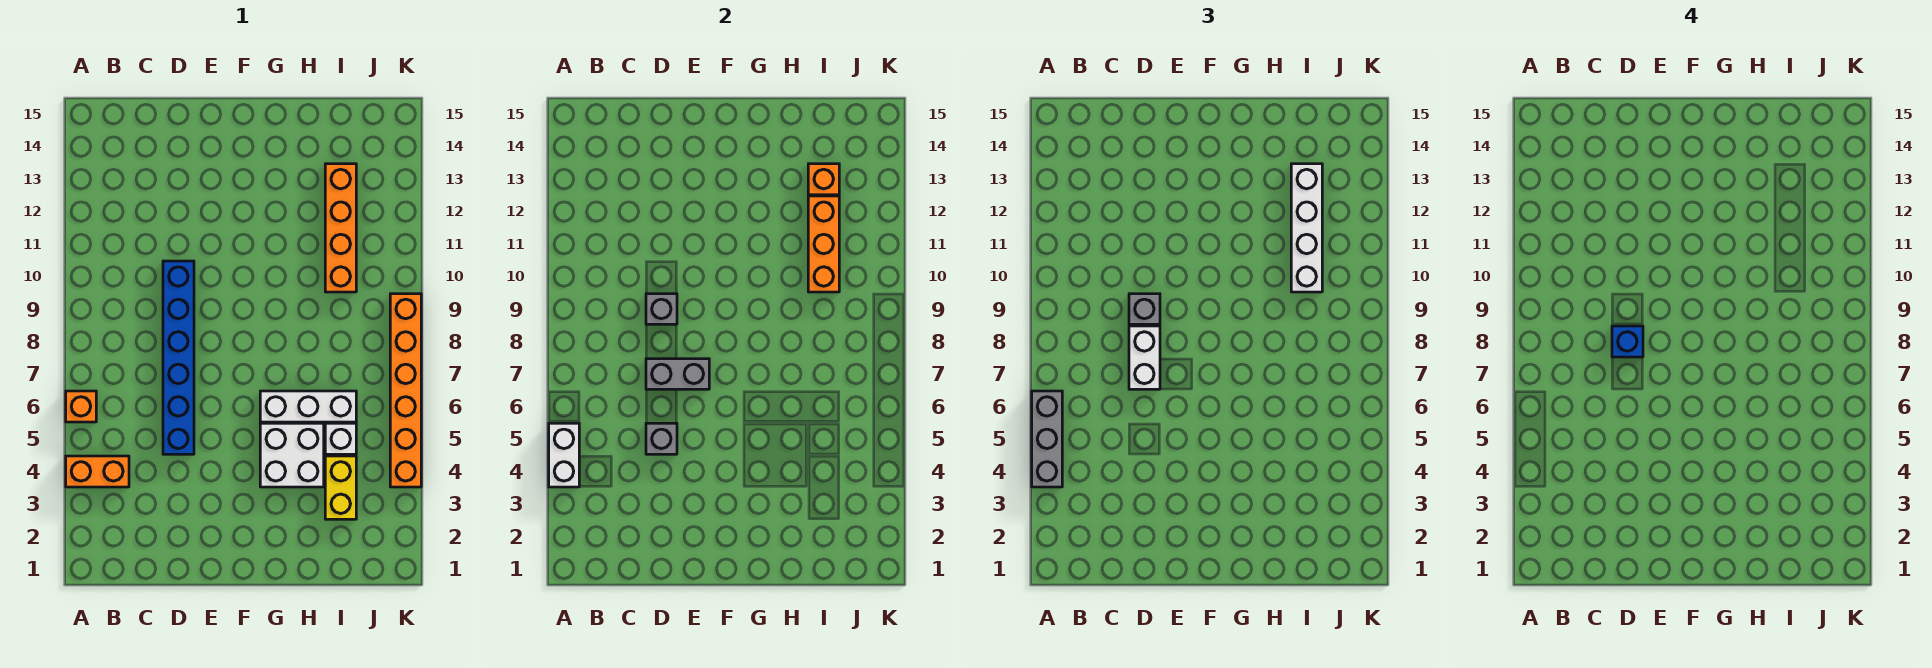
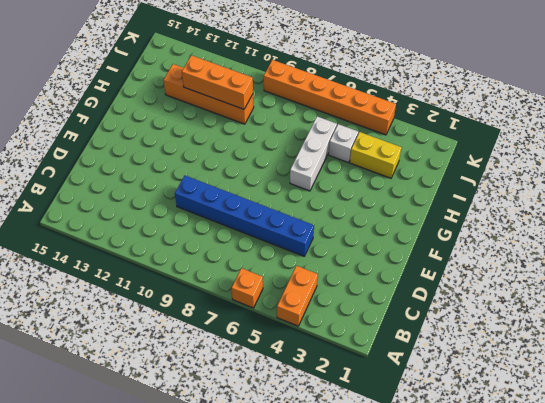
none -> white brick G4:H5 level 1
none -> white brick A4:A5 level 2
none -> grey brick D5 level 2

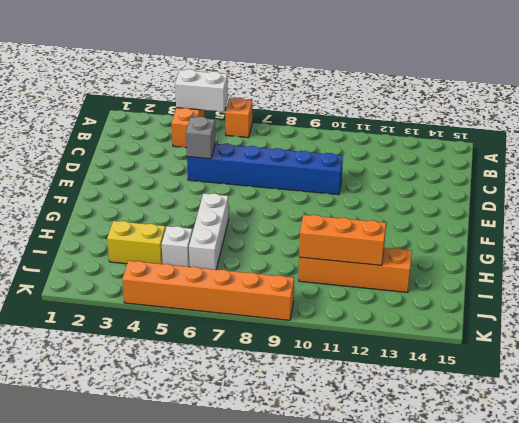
none -> white brick G4:H5 level 1
none -> grey brick D7:E7 level 2
none -> grey brick D9 level 2

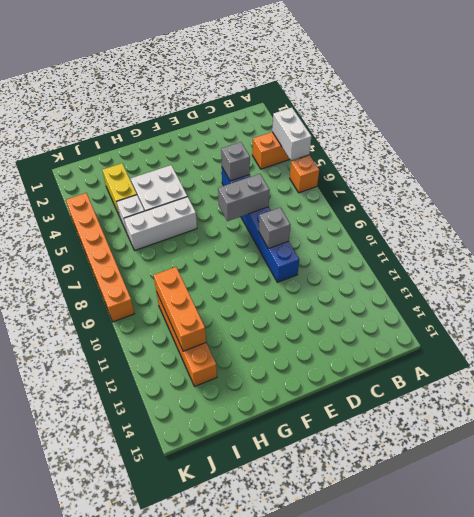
none -> orange brick I13 level 2
none -> grey brick A4:A6 level 3
none -> white brick D7:D8 level 3

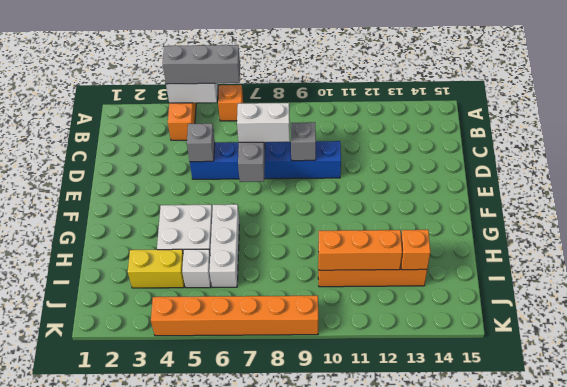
none -> grey brick D9 level 3
none -> white brick I10:I13 level 3
none -> blue brick D8 level 4

